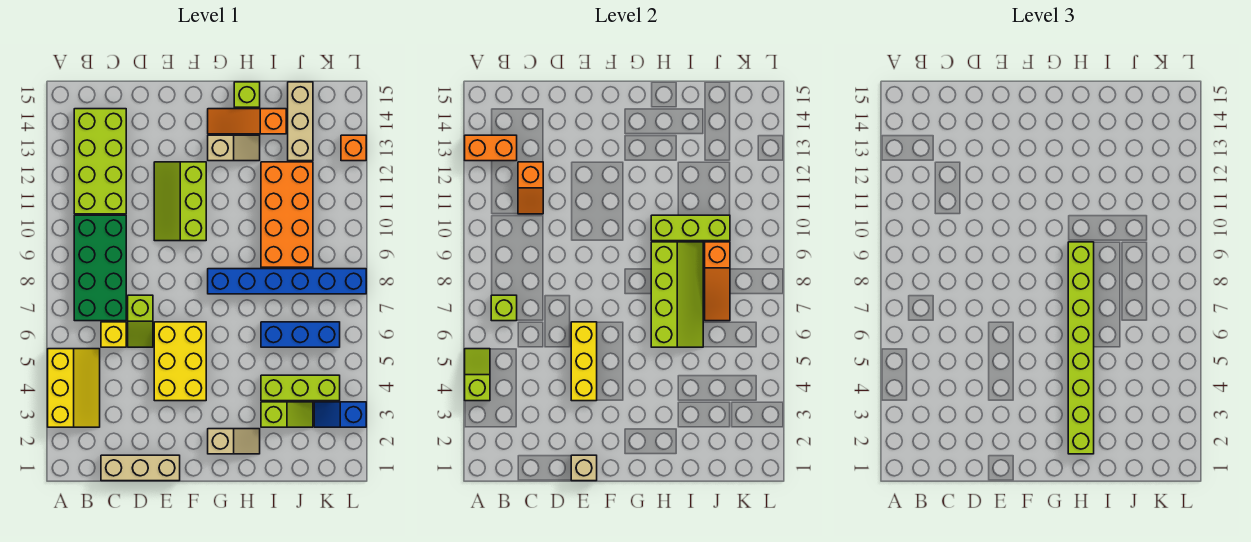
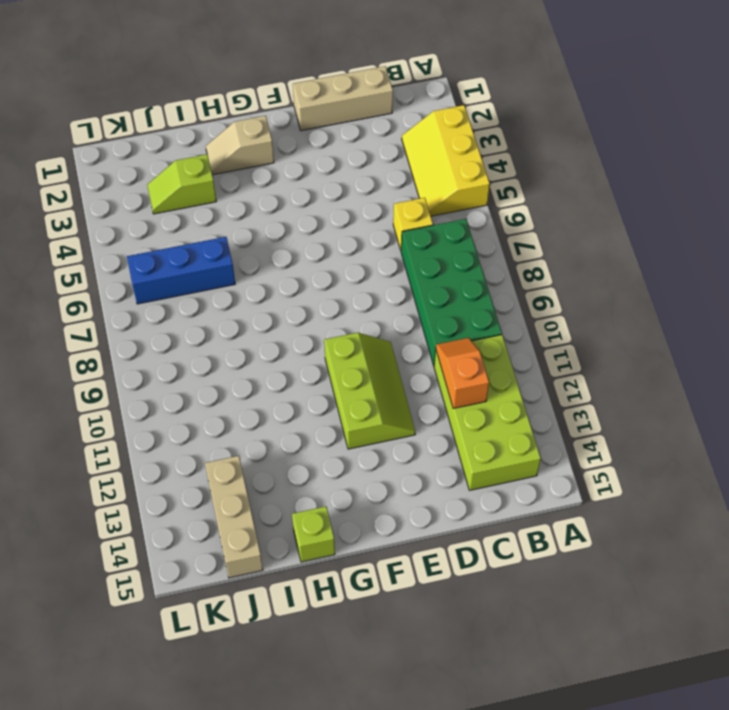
none -> lime slope D6:D7 level 1 top 7
none -> yellow brick E4:F6 level 1
none -> blue brick G8:L8 level 1
none -> tan slope G13:H13 level 1 top G

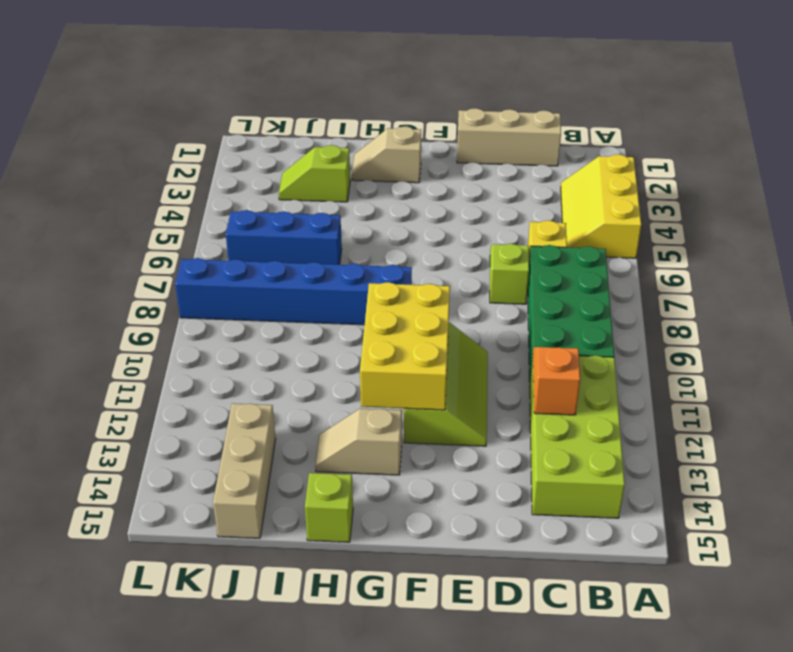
yellow brick F10:G12 level 2 -> yellow brick E4:F6 level 1
none -> orange slope G14:I14 level 1 top I
none -> lime brick I4:K4 level 1
none -> orange brick I9:J12 level 1
none -> blue slope K3:L3 level 1 top L

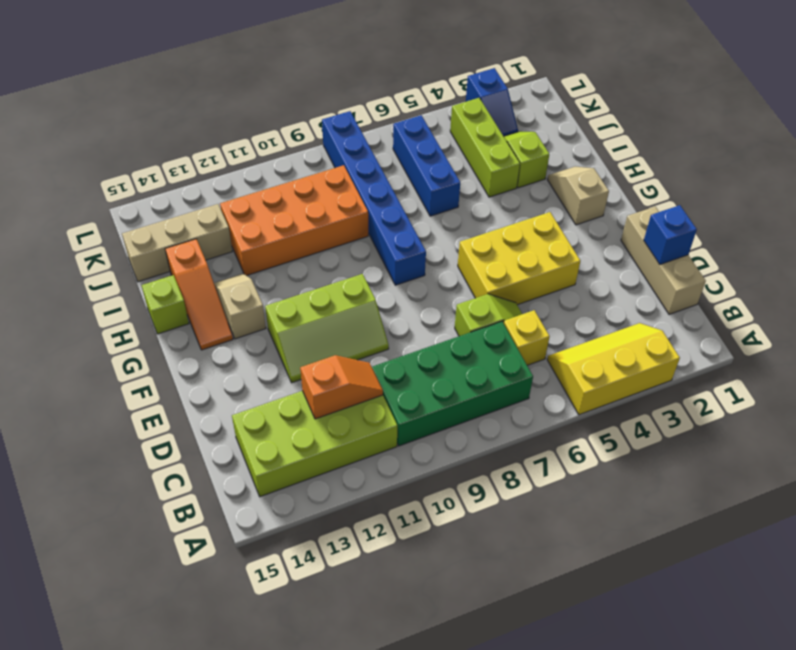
blue brick D1 level 2 -> none
none -> orange brick L13 level 1
none -> lime slope A4:A5 level 2 top 4
none -> orange brick A13:B13 level 2
none -> lime brick B7 level 2

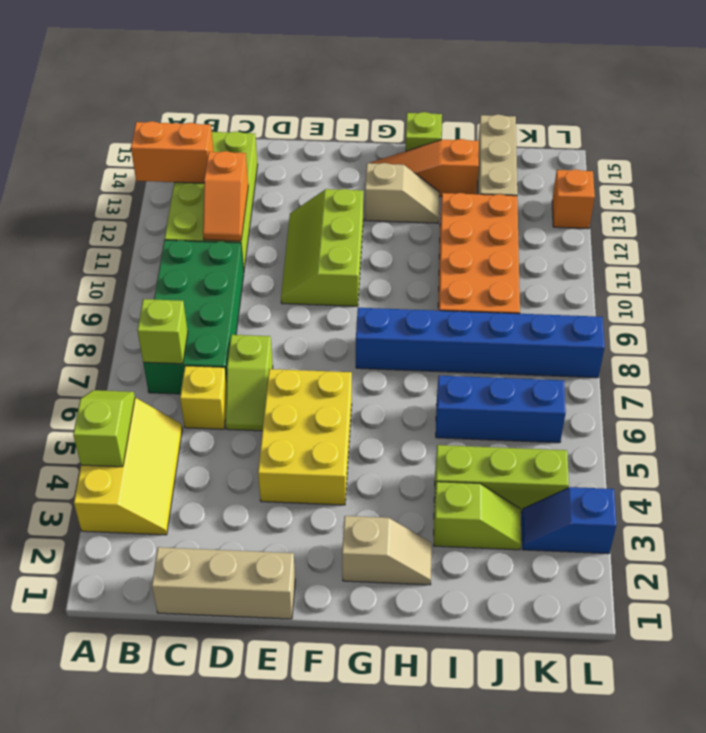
none -> tan brick E1 level 2
none -> yellow brick E4:E6 level 2
none -> lime slope H6:I9 level 2 top H
none -> lime brick H10:J10 level 2

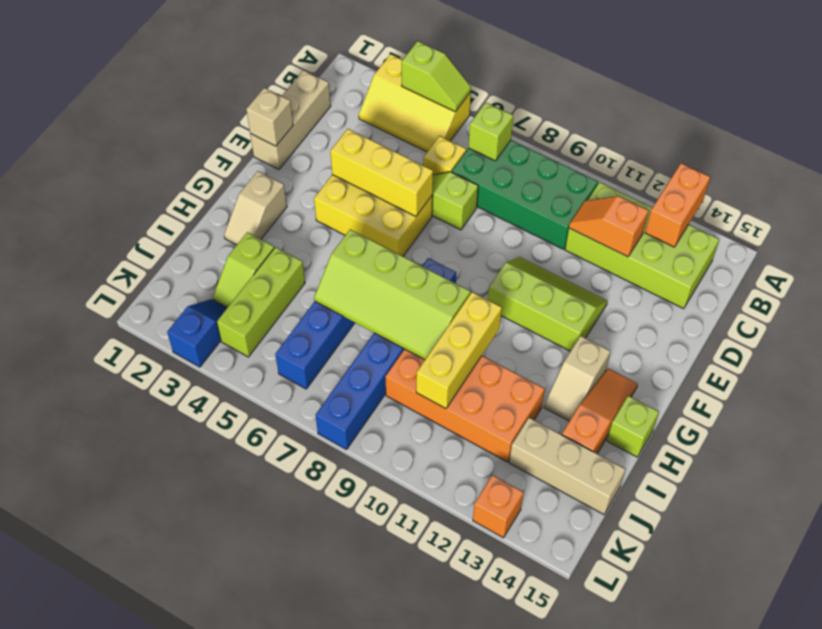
yellow brick H10:J10 level 2 -> lime brick H10:J10 level 2
none -> orange slope J7:J9 level 2 top 9
none -> lime brick H2:H9 level 3

